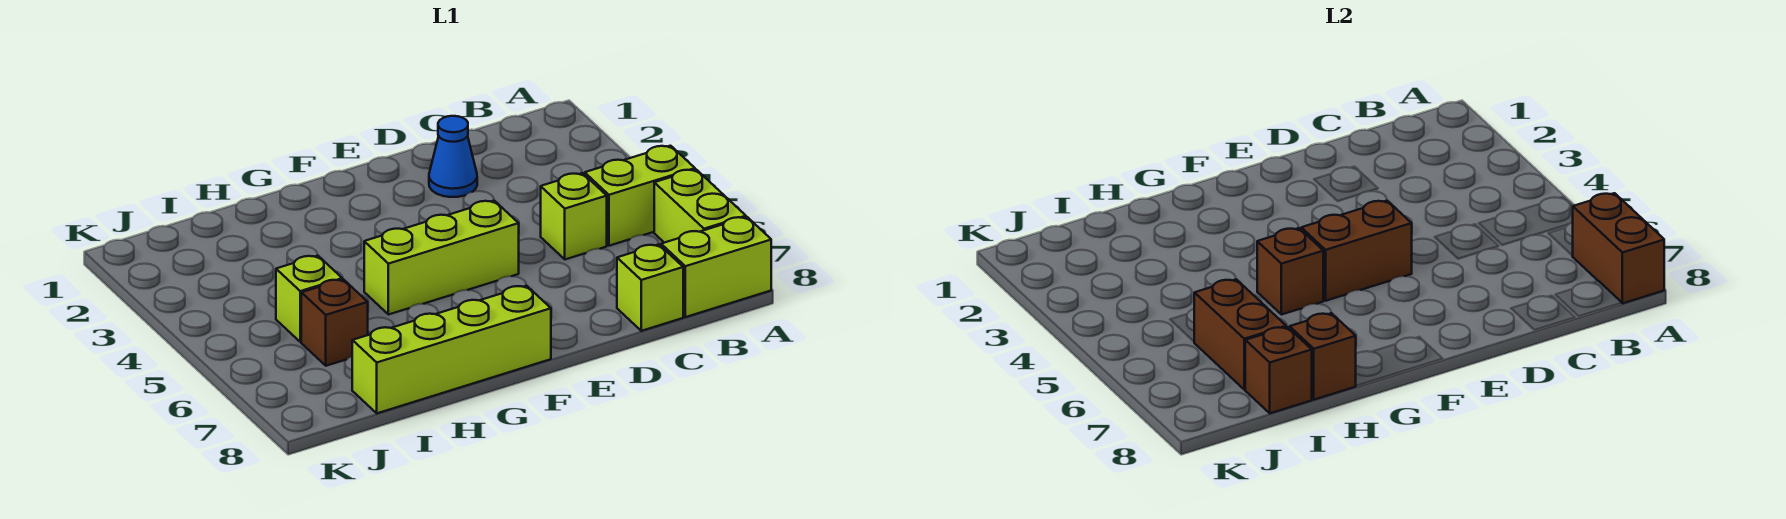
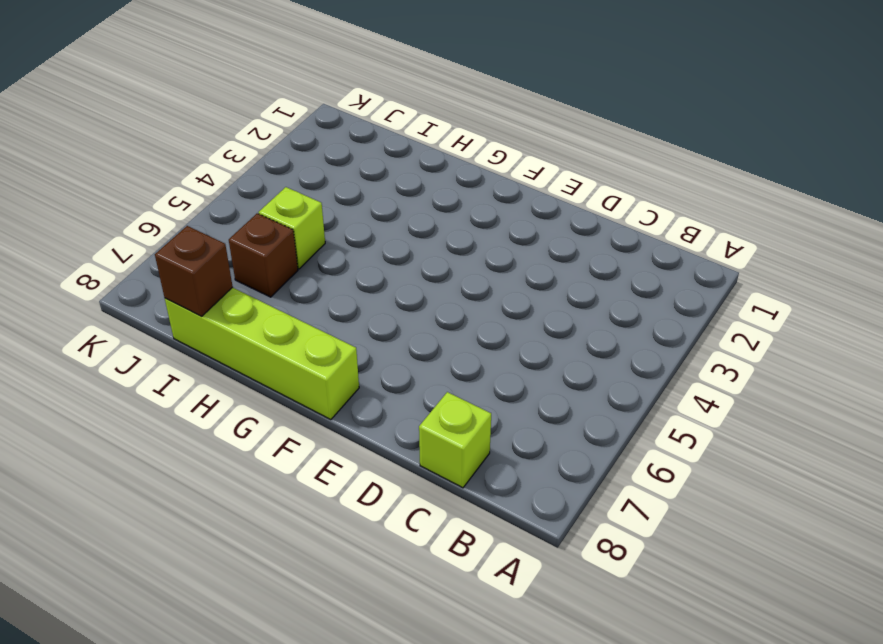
none -> lime brick A5:B5 level 1
none -> lime brick A6:A7 level 1
none -> lime brick A8:B8 level 1

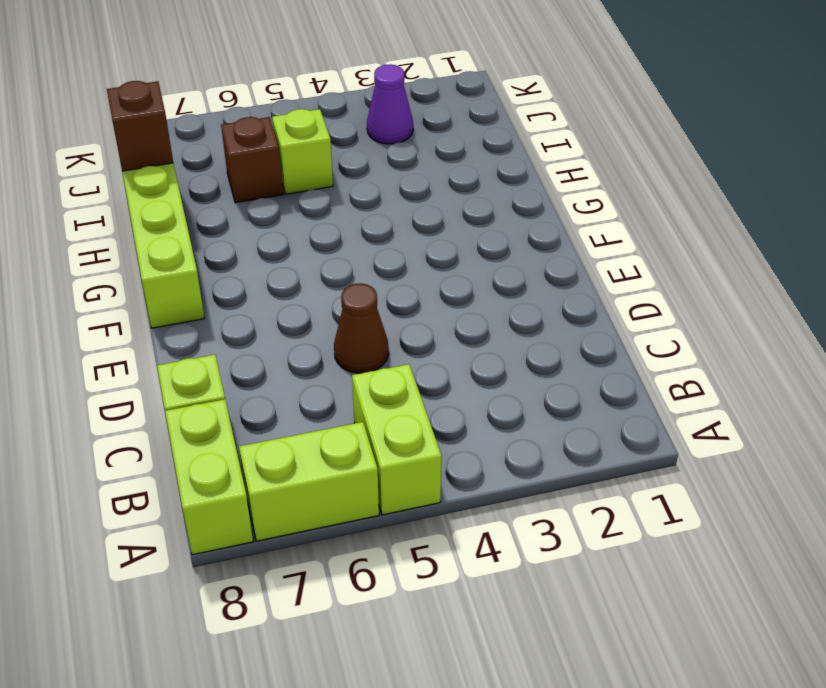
brown cone D5 level 1 -> none
purple cone J3 level 1 -> none
none -> lime brick C5 level 1
none -> blue cone D2 level 1
none -> lime brick E5:G5 level 1

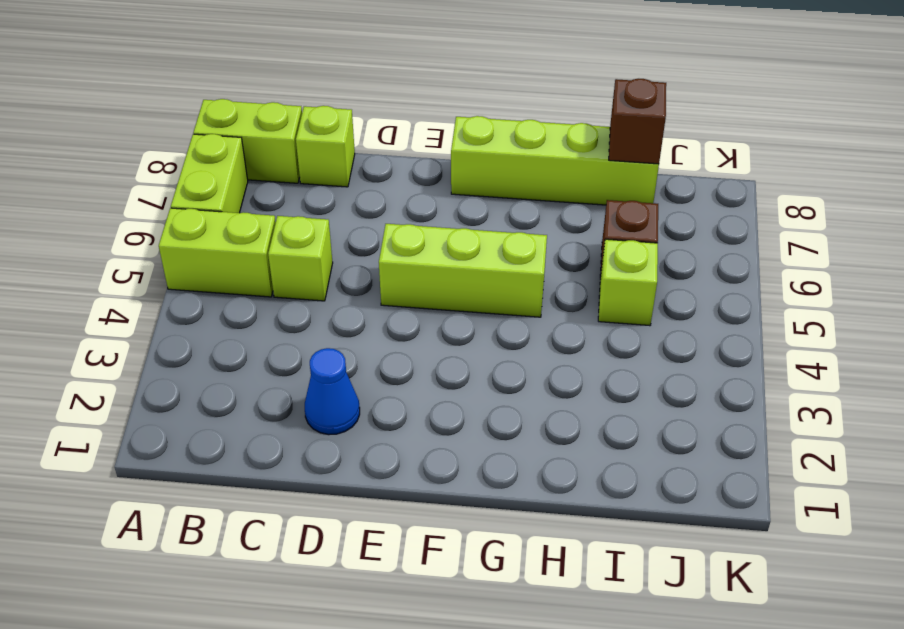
none -> brown brick A7:A8 level 2
none -> brown brick E5:F5 level 2
none -> brown brick G5 level 2

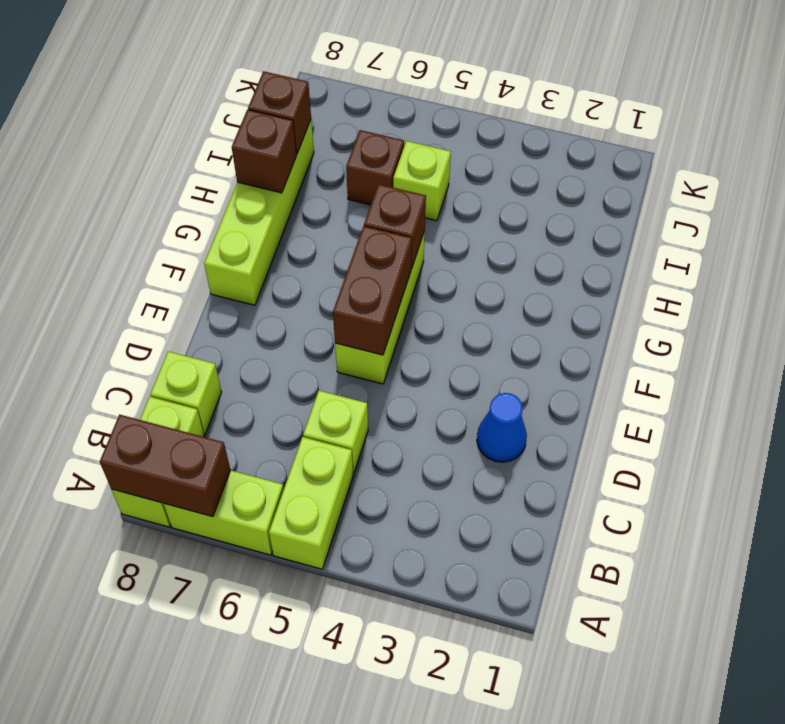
none -> brown brick I6:I7 level 2

